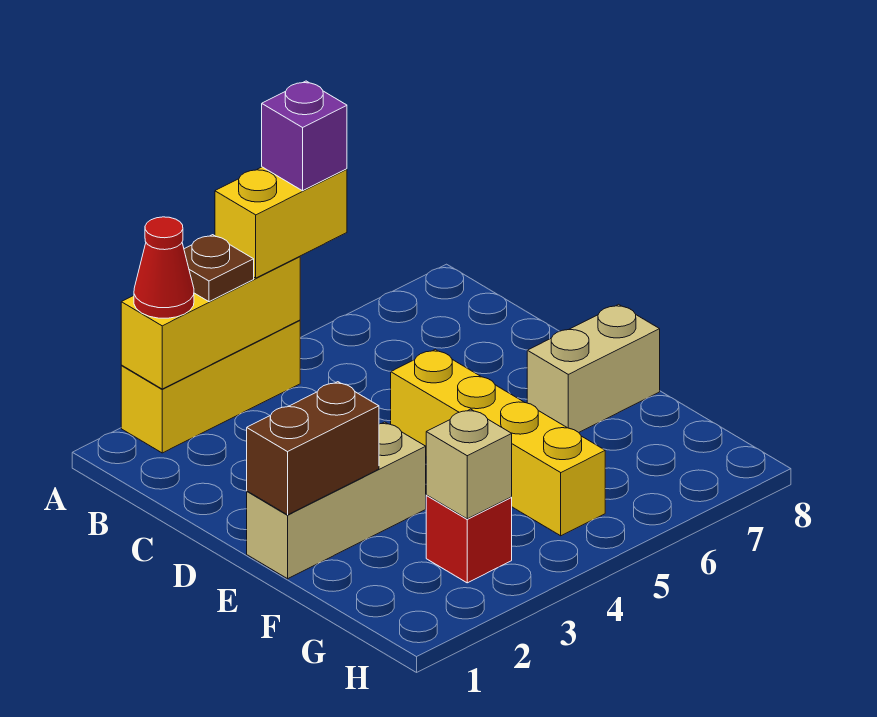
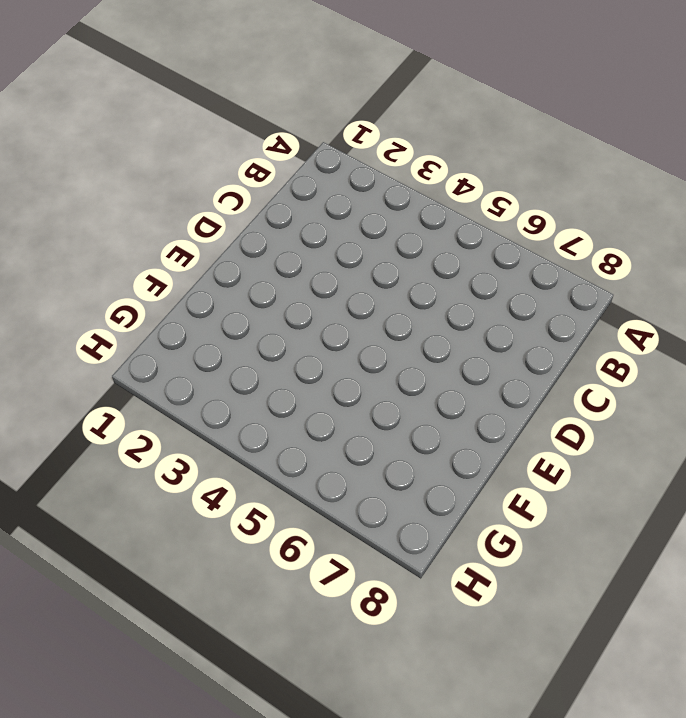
none -> yellow brick A2:A4 level 1
none -> yellow brick D5:G5 level 1
none -> tan brick E1:E3 level 1

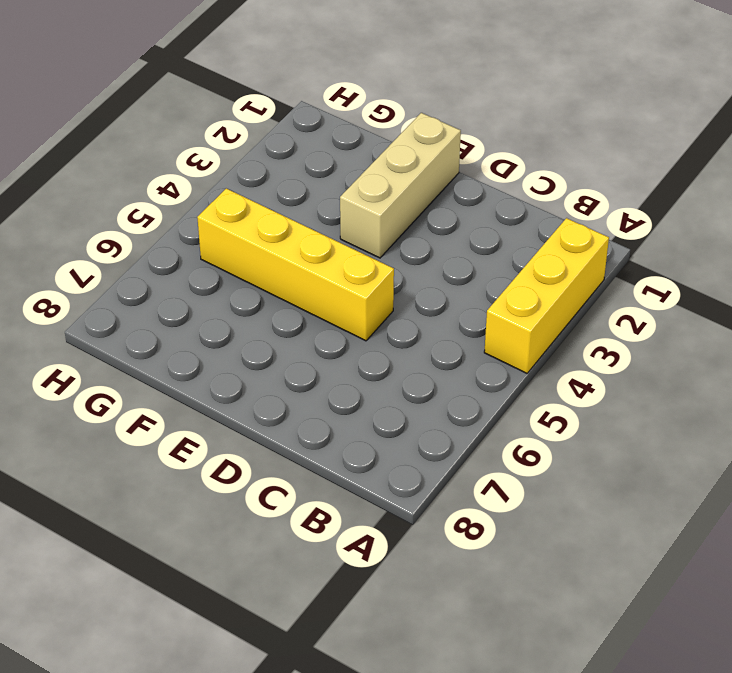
none -> tan brick E7:E8 level 1
none -> red brick G3 level 1
none -> yellow brick A2:A4 level 2

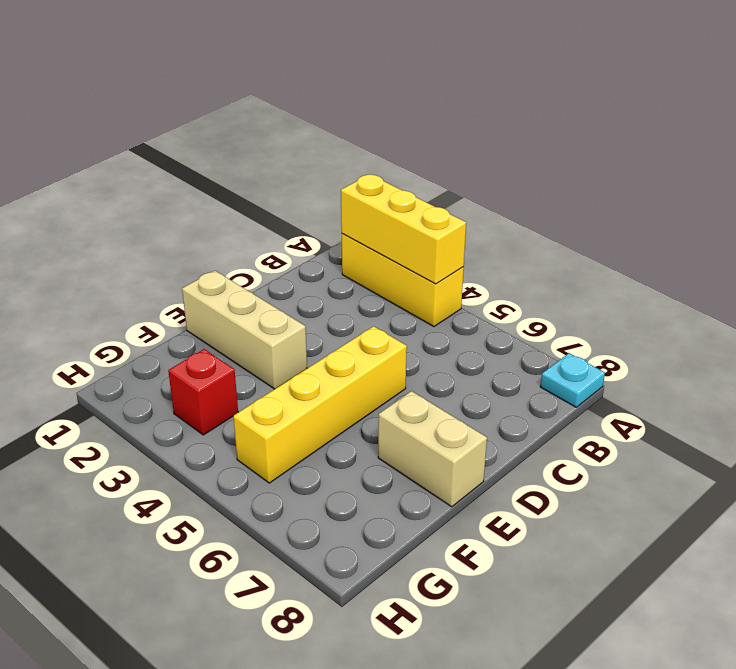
cyan plate A8 level 1 -> none
none -> brown brick E1:E2 level 2
none -> tan brick G3 level 2
none -> red cone A2 level 3

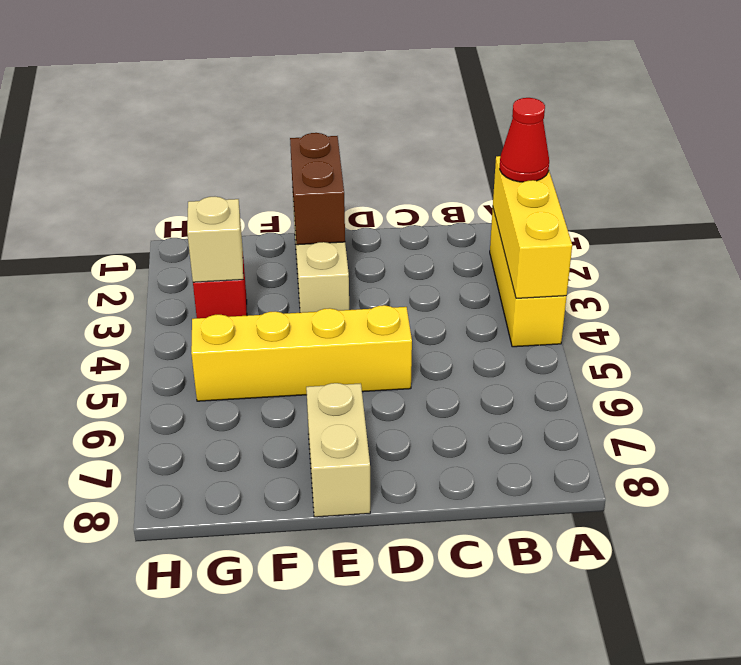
none -> brown plate A3 level 3
none -> yellow brick A4:A5 level 3
none -> purple brick A5 level 4

